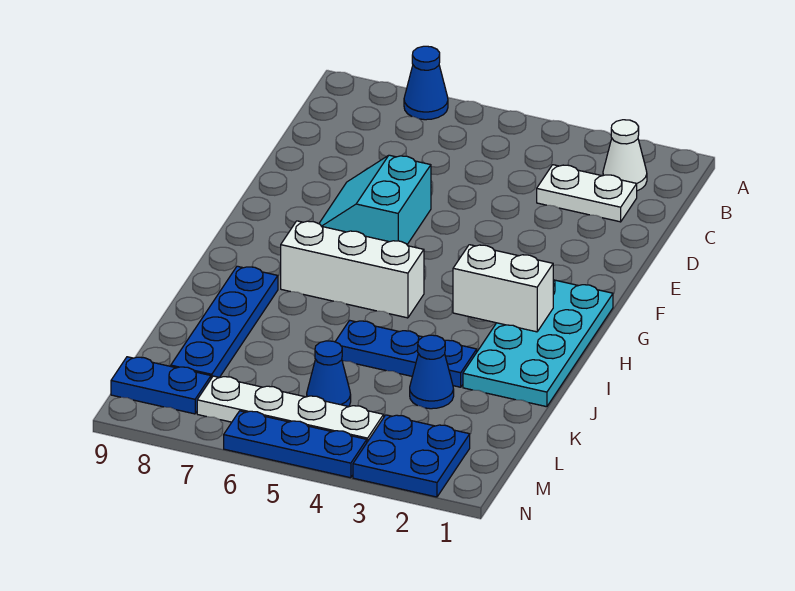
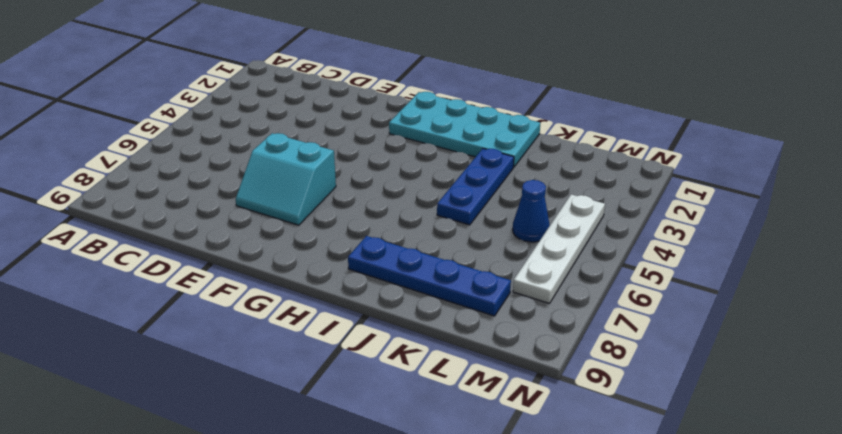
none -> blue cone A7 level 1
none -> white cone B2 level 1
none -> white plate C2:C3 level 1

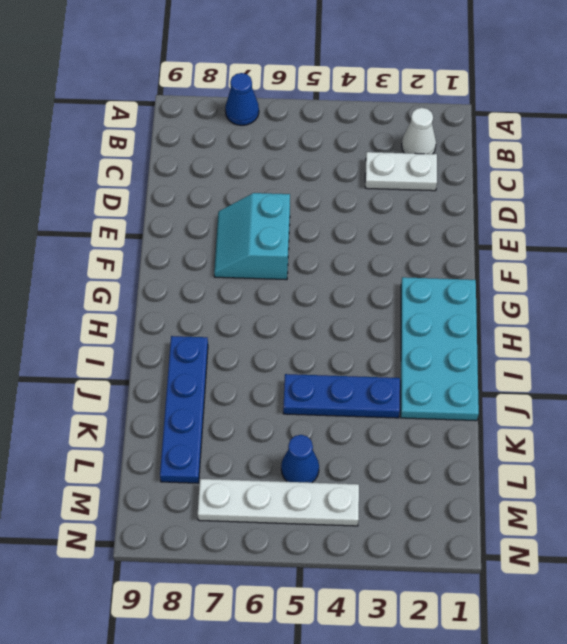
none -> white brick H5:H7 level 1
none -> blue cone K3 level 1
none -> blue plate M2:N3 level 1

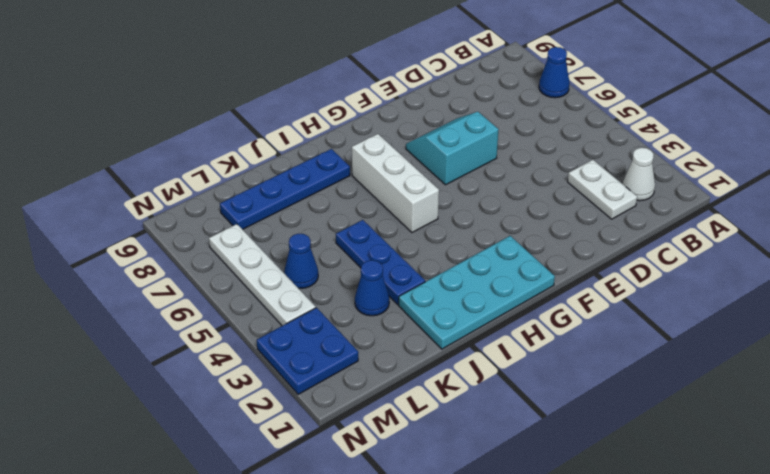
none -> blue plate M8:M9 level 1
none -> blue plate N4:N6 level 1
none -> white brick H2:H3 level 2

